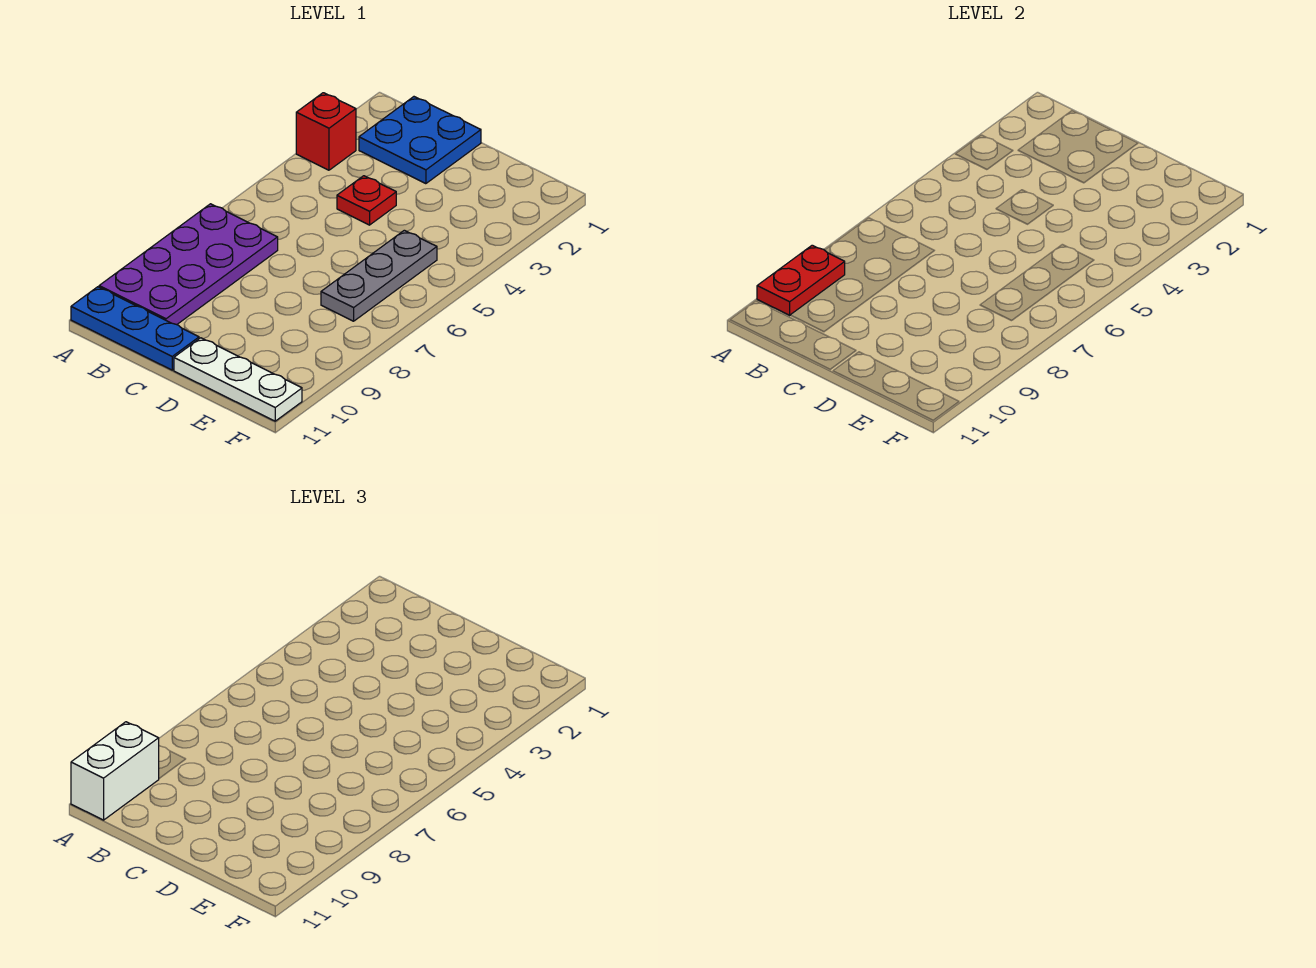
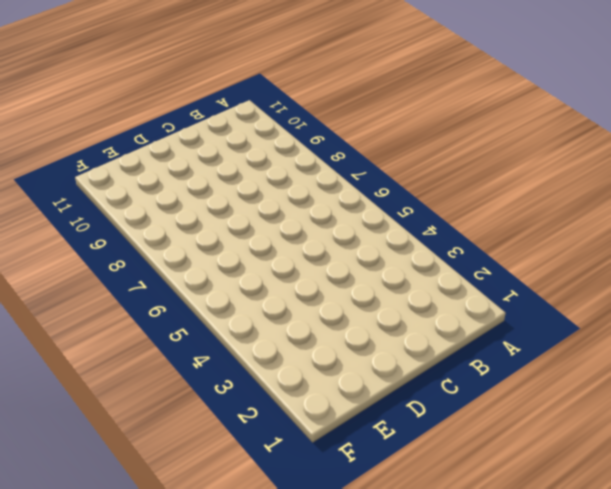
none -> red brick A3 level 1
none -> purple plate A7:B10 level 1

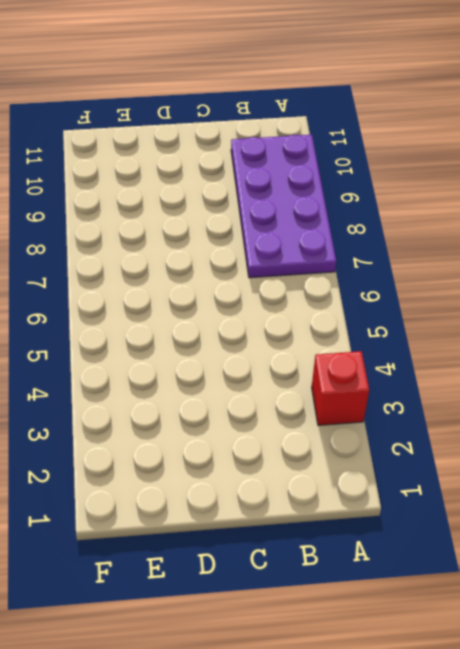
none -> blue plate A11:C11 level 1
none -> blue plate B1:C2 level 1

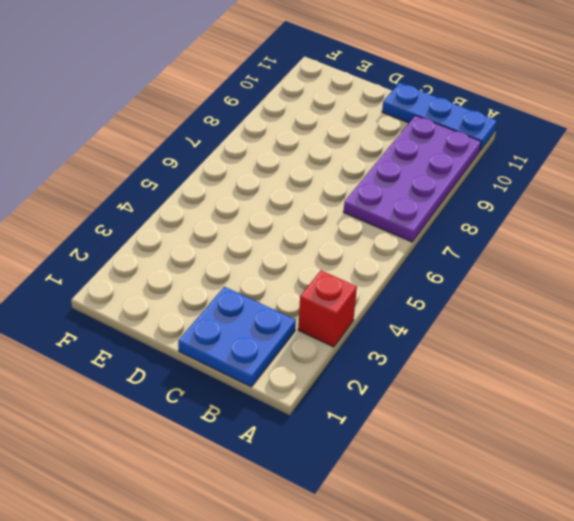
none -> red plate C4 level 1
none -> white plate D11:F11 level 1

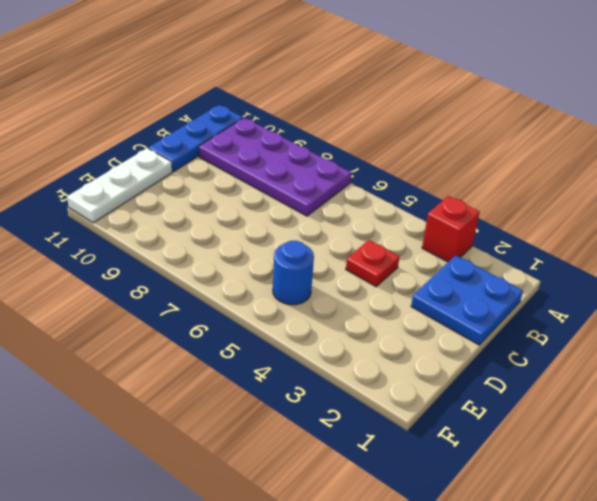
blue round brick E5 level 1 -> grey plate E5:E7 level 1
none -> red plate A9:A10 level 2
none -> white brick A10:A11 level 3

